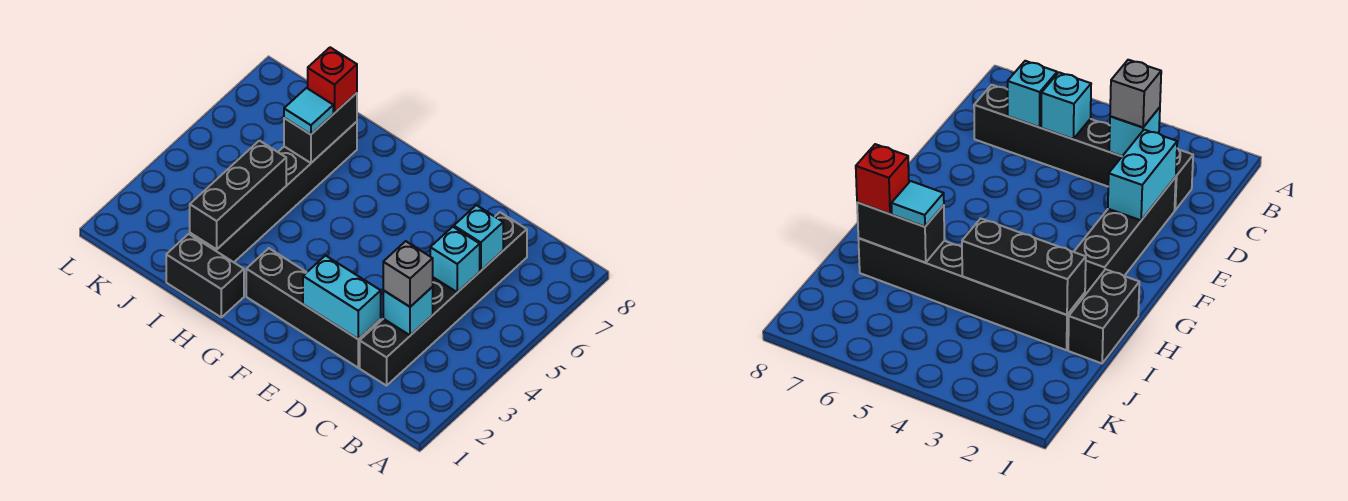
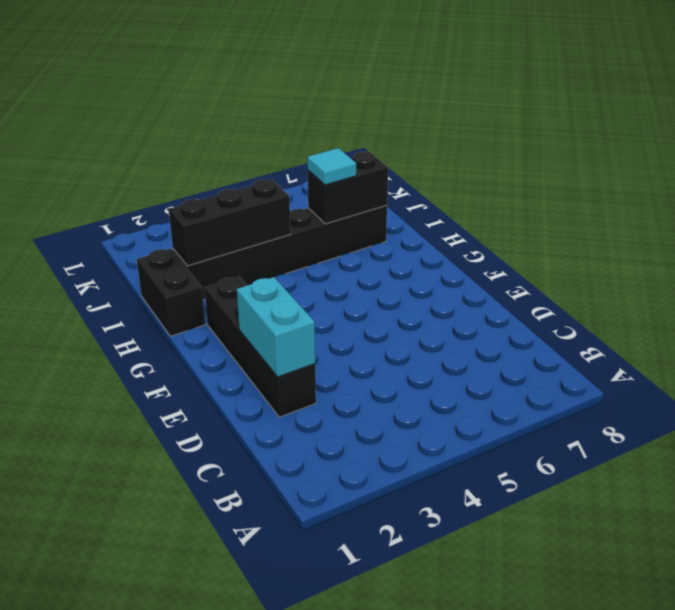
none -> black brick C2:C7 level 1
none -> cyan brick C3 level 2
none -> cyan brick C5 level 2

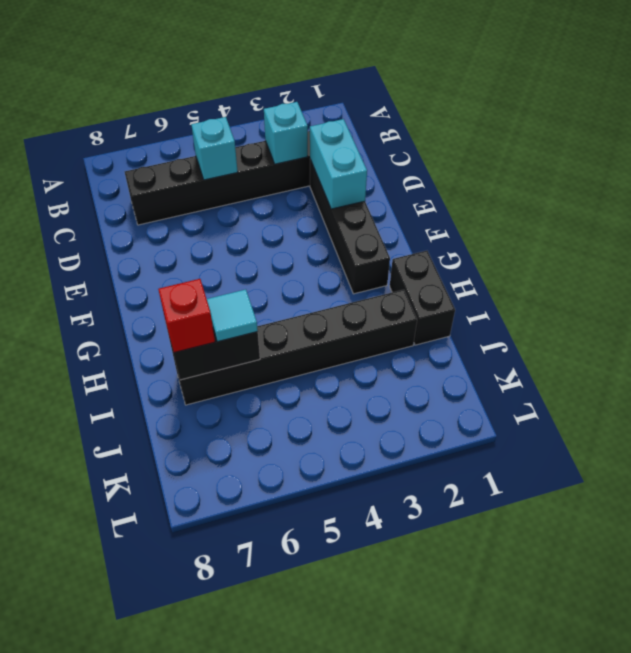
none -> cyan brick C6 level 2
none -> black brick I2:I4 level 2
none -> grey brick C3 level 3

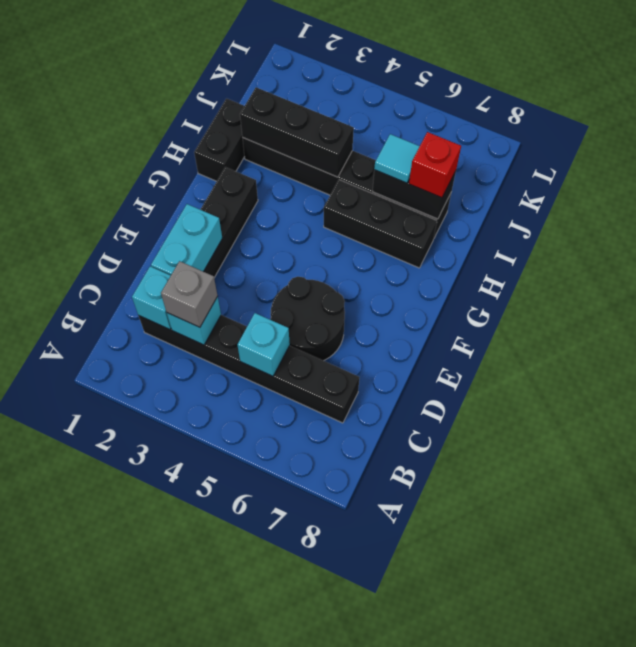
cyan brick C2 level 2 -> cyan brick C6 level 2
black round brick D5:E6 level 1 -> none
black brick H5:H7 level 1 -> none

